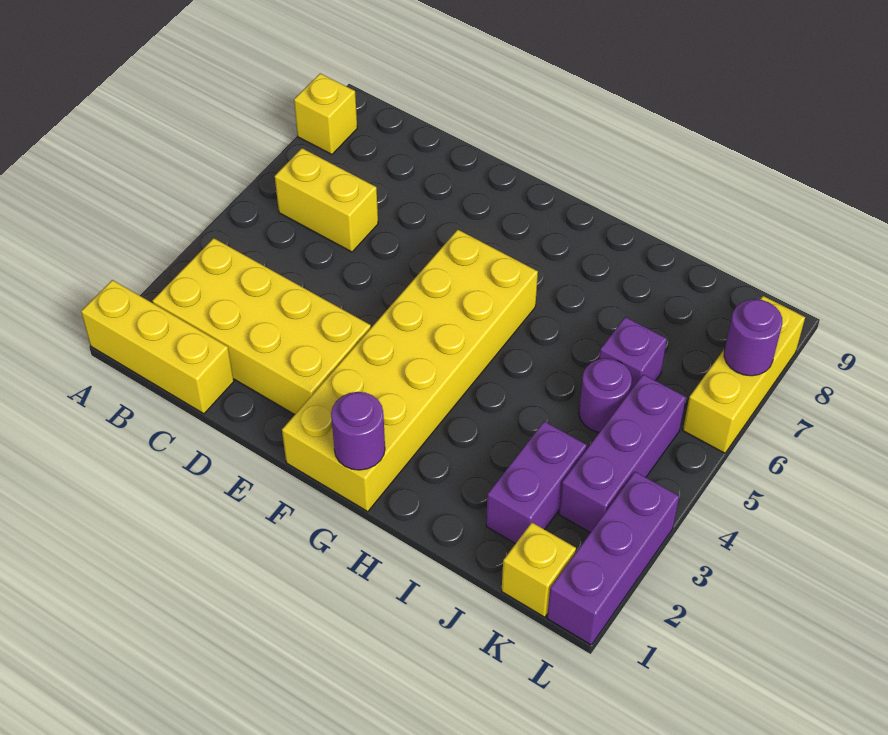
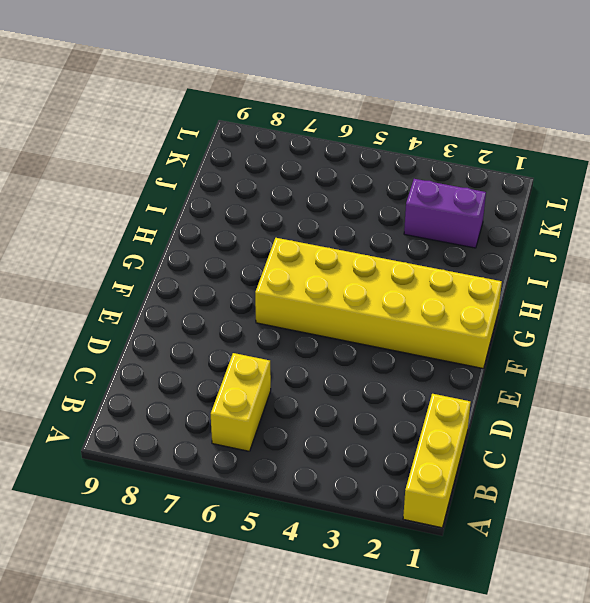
none -> yellow brick A8 level 1
none -> yellow brick B2:E3 level 1
none -> purple round brick J5 level 1

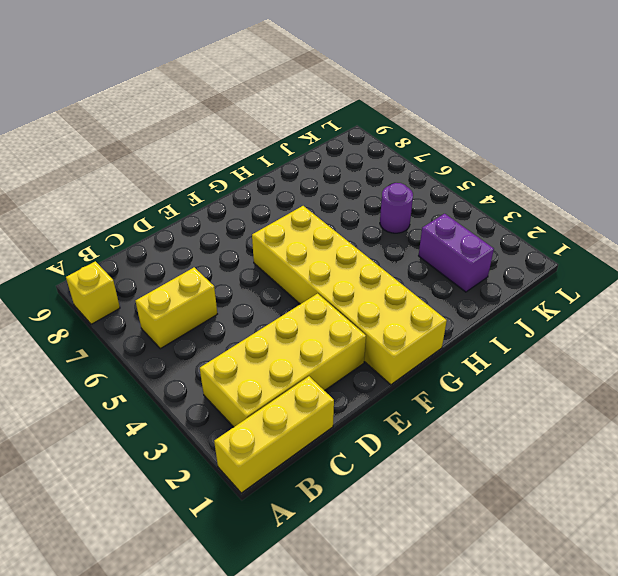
none -> purple brick J6 level 1
none -> yellow brick K1 level 1
none -> purple brick K3:K5 level 1

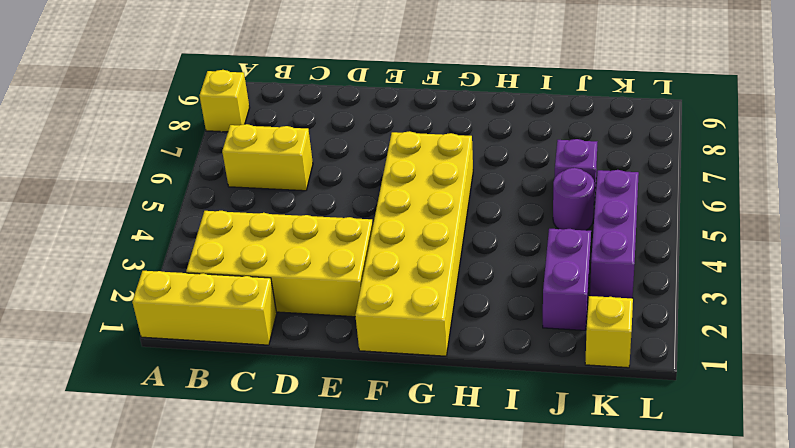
none -> purple brick L1:L3 level 1
none -> yellow brick L6:L8 level 1
none -> purple round brick G1 level 2

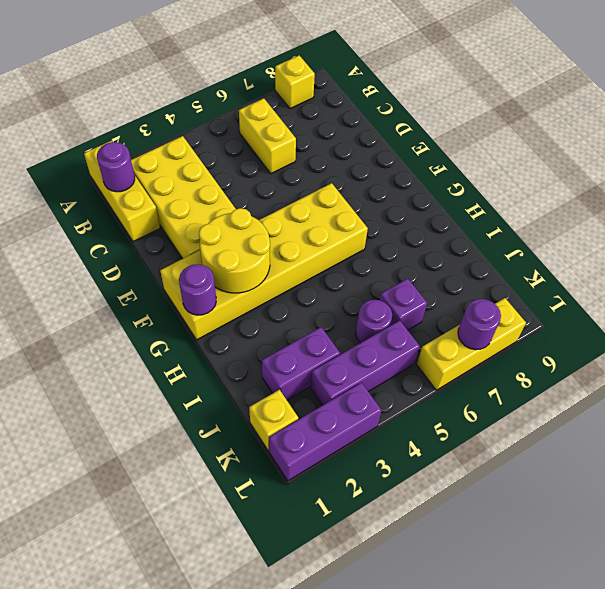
purple round brick B1 level 2 -> none
yellow round brick F2:G3 level 2 -> none

